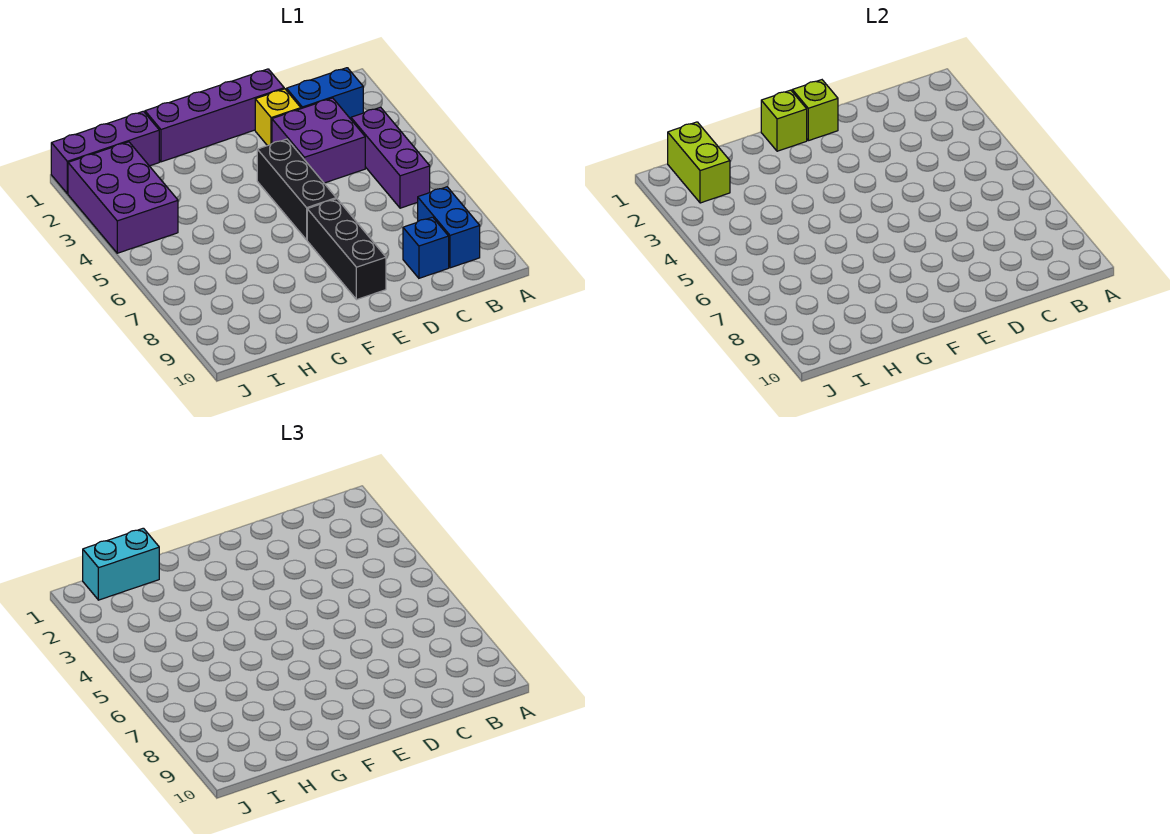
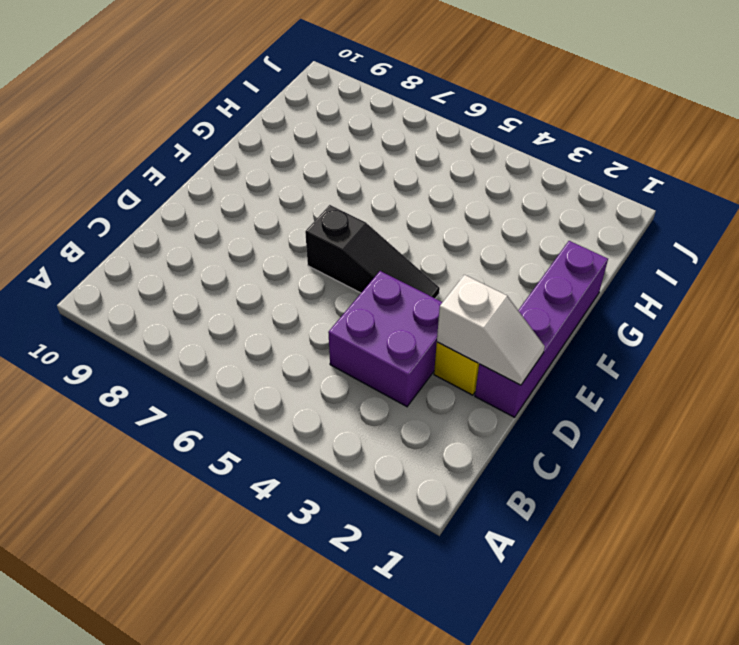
white slope D1:D2 level 2 top 2 -> none
black slope E4:E6 level 1 top 6 -> black brick E4:E6 level 1
none -> blue brick B2:C2 level 1
none -> purple brick B4:B6 level 1
none -> blue brick B8:B9 level 1

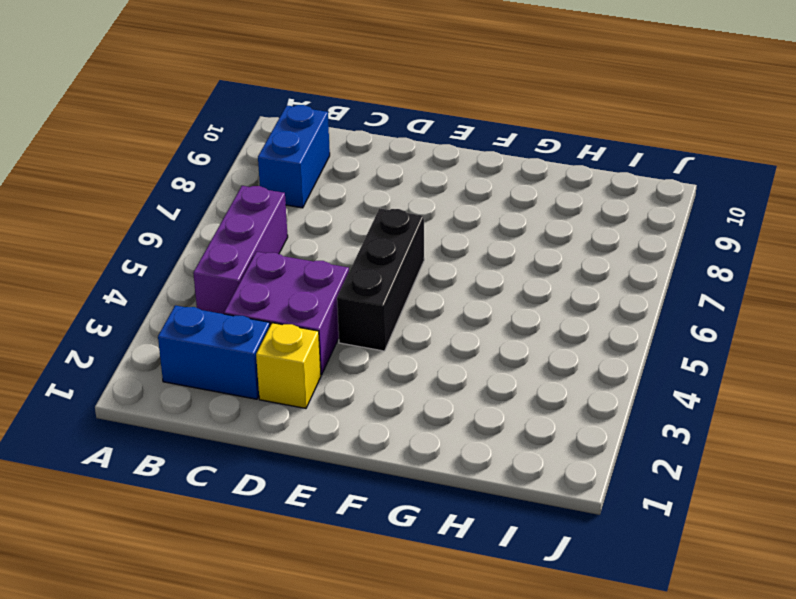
none -> blue brick C9 level 1
none -> purple brick D1:G1 level 1
none -> black brick E7:E9 level 1

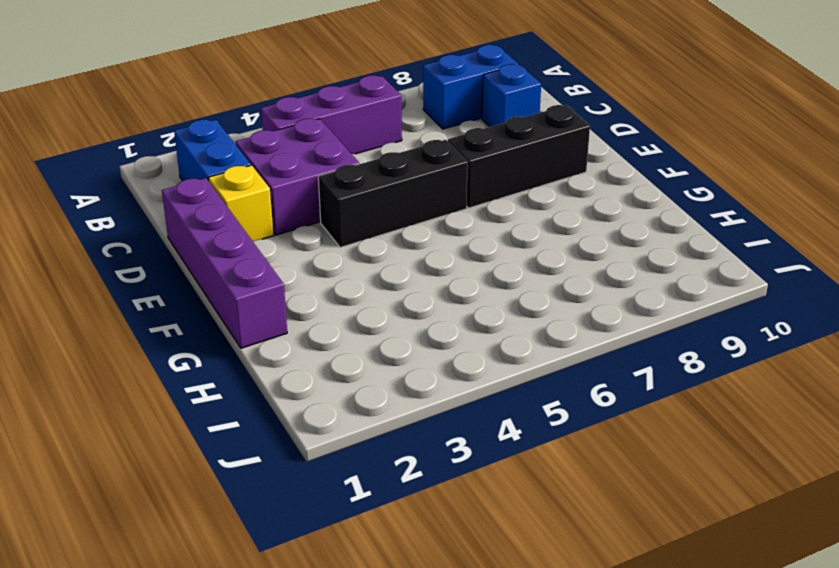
none -> purple brick H1:J1 level 1
none -> purple brick I2:J4 level 1
none -> lime brick E1 level 2

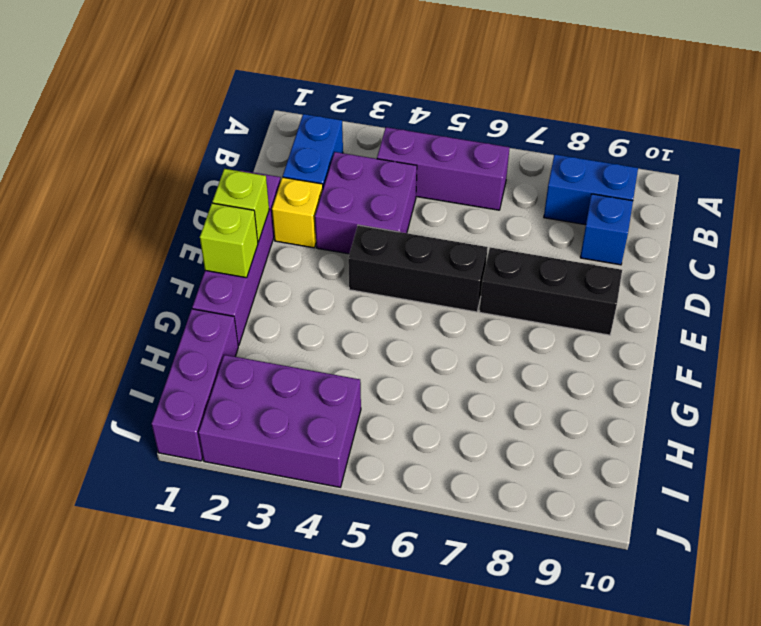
none -> lime brick I1:I2 level 2
none -> cyan brick H1:I1 level 3

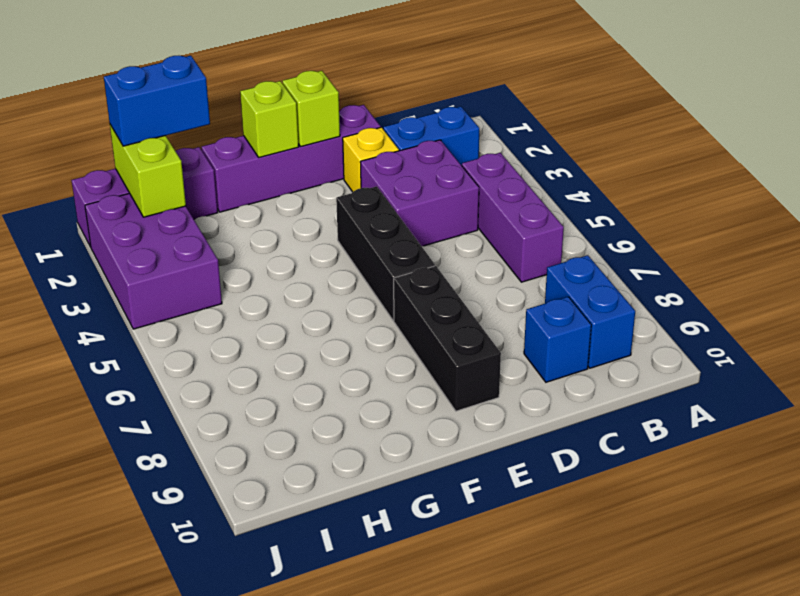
blue brick H1:I1 level 3 -> cyan brick H1:I1 level 3

